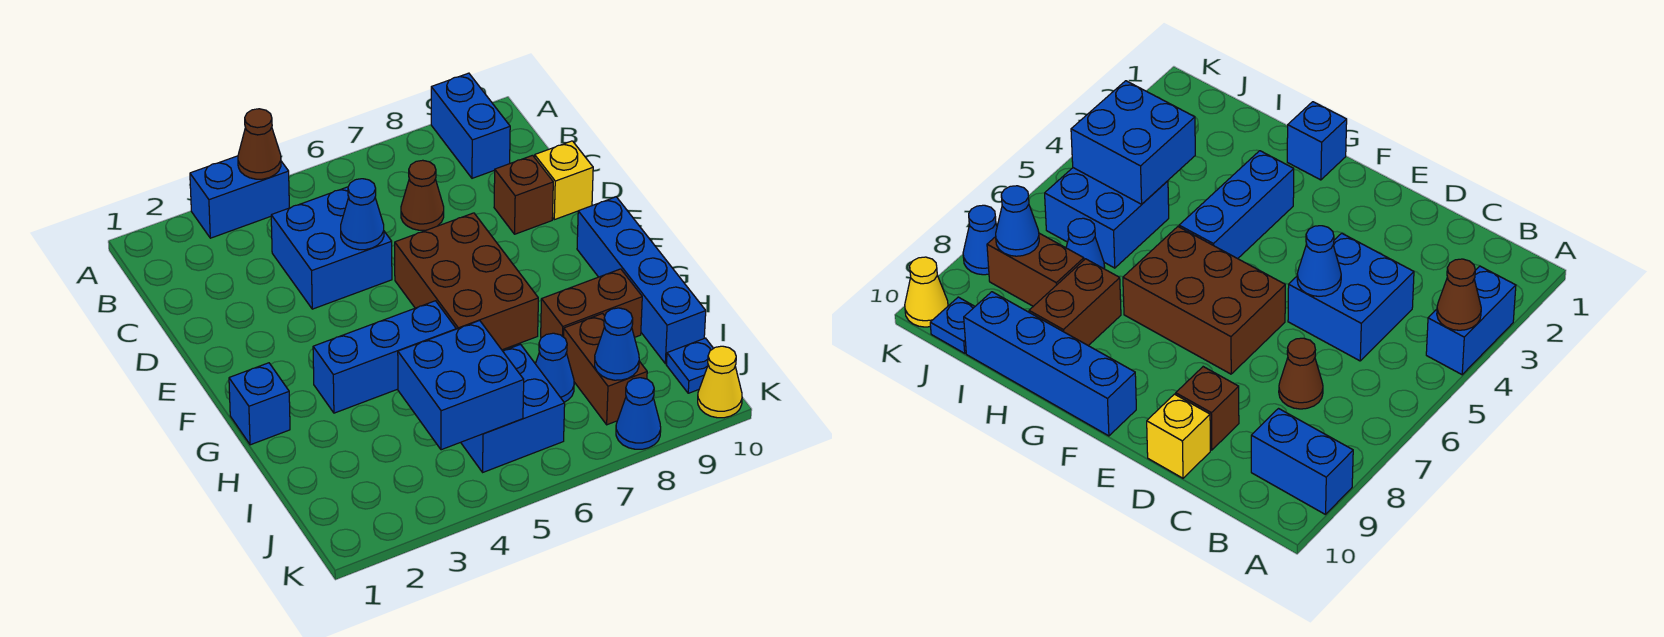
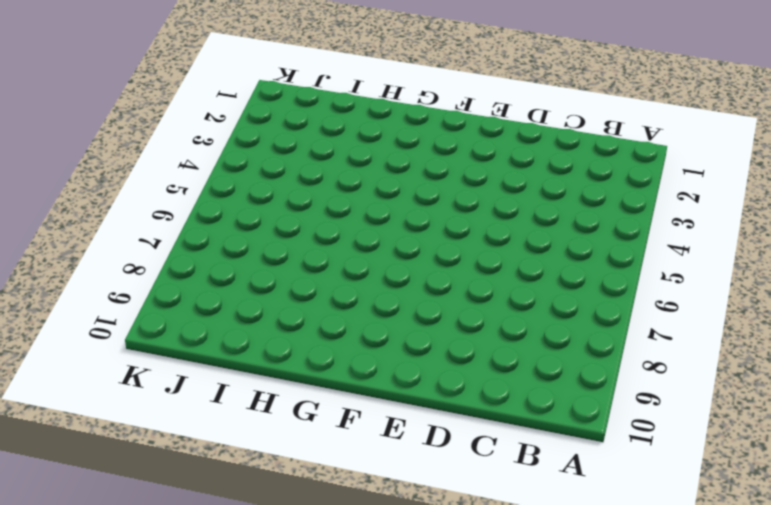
none -> blue brick A3:A4 level 1
none -> blue brick A9:B9 level 1
none -> blue brick C4:D5 level 1

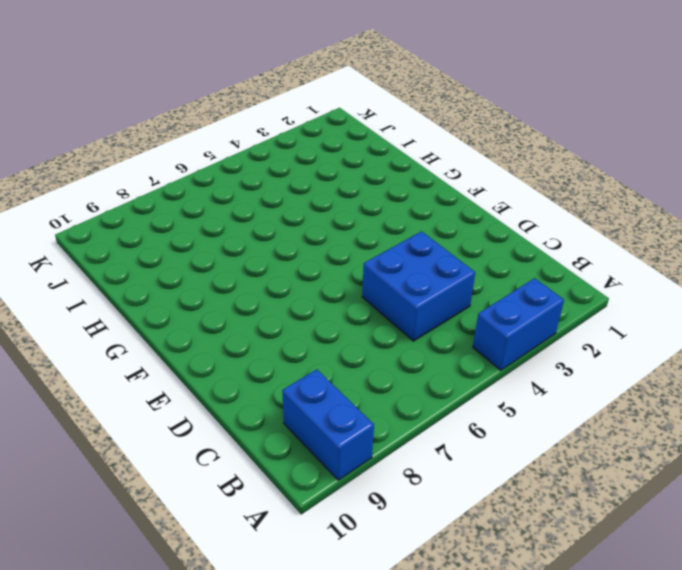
none -> brown cone C7 level 1
none -> brown brick D9 level 1
none -> yellow brick D10 level 1

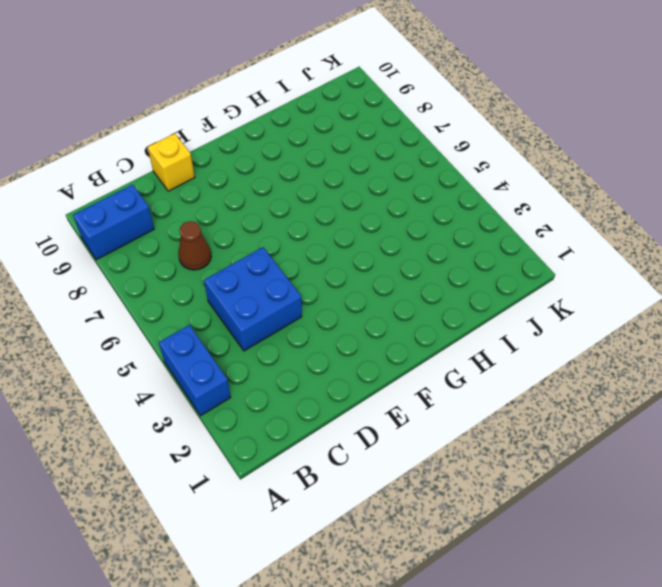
none -> brown brick D9 level 1
none -> brown brick E6:G7 level 1
none -> blue brick F10:I10 level 1

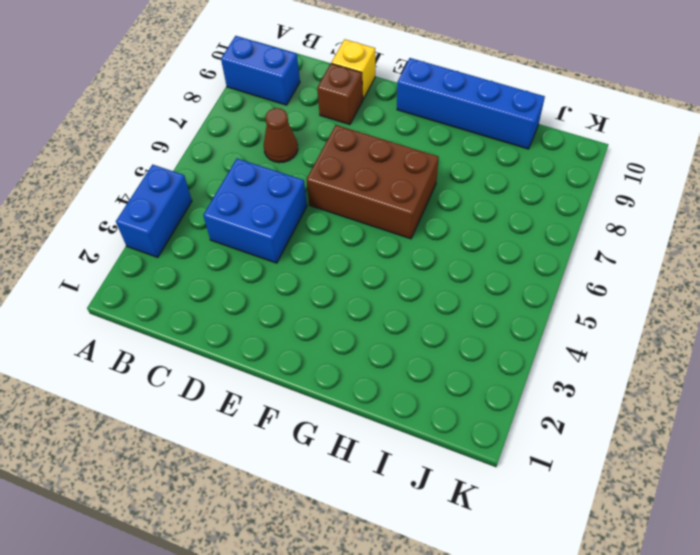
none -> blue brick G1 level 1
none -> blue brick G3:G5 level 1
none -> brown brick H8:H9 level 1

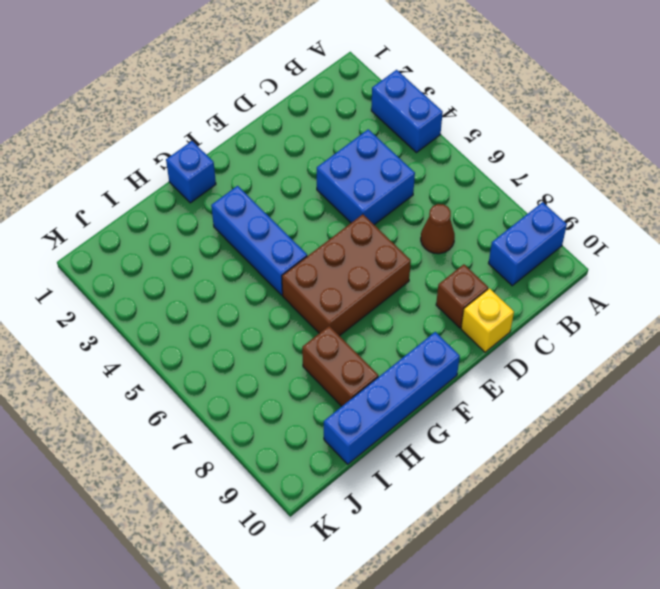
none -> blue brick I5:J6 level 1
none -> blue cone I7 level 1
none -> brown brick I8:J8 level 1

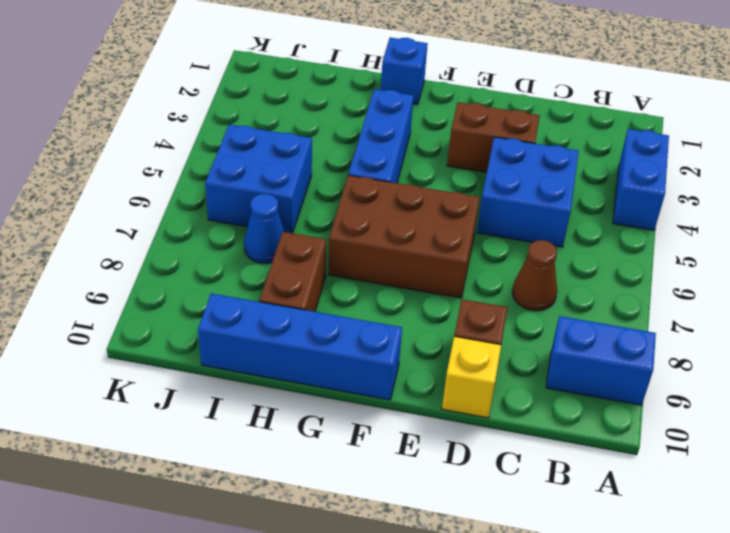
brown brick D3:E3 level 1 -> brown brick I8:J8 level 1
none -> blue plate J10 level 1
none -> blue cone K8 level 1
none -> yellow cone K10 level 1

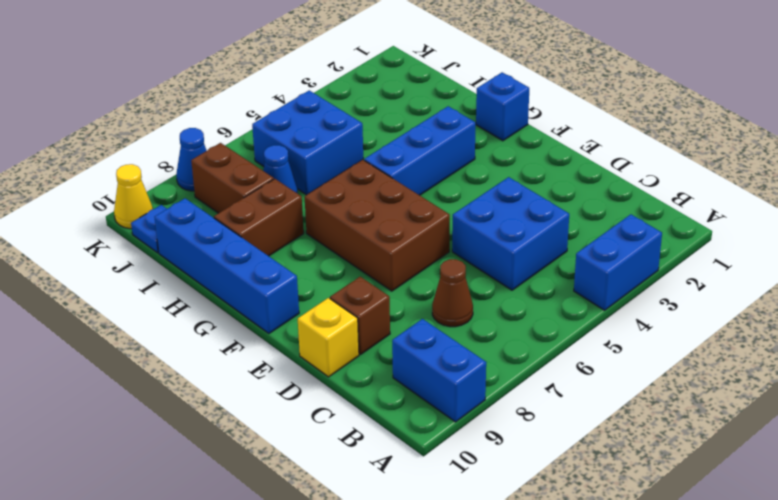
none -> brown cone A4 level 2
none -> blue cone D5 level 2
none -> blue brick I4:J5 level 2

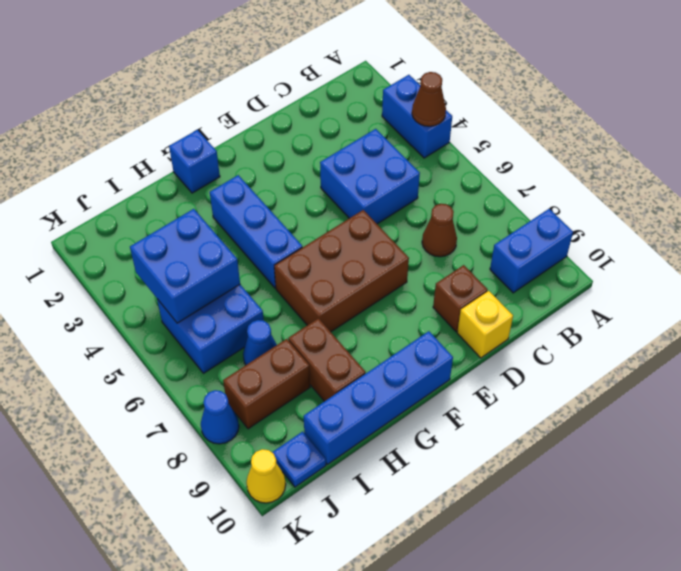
none -> blue cone D5 level 2
none -> blue cone J8 level 2

